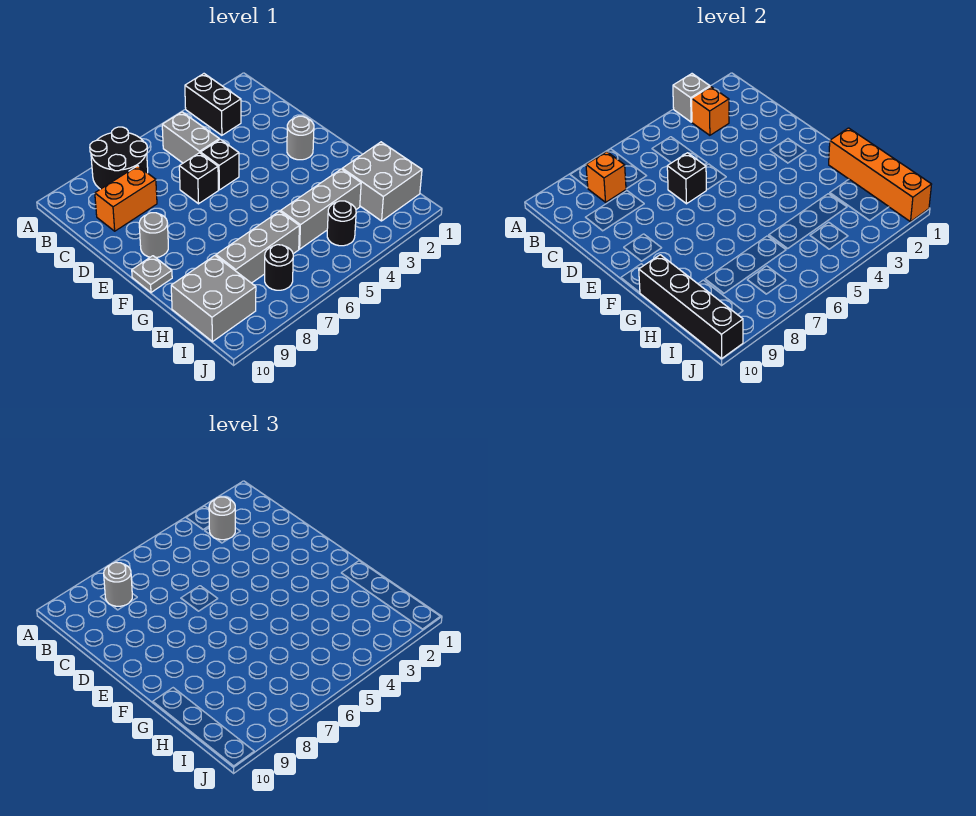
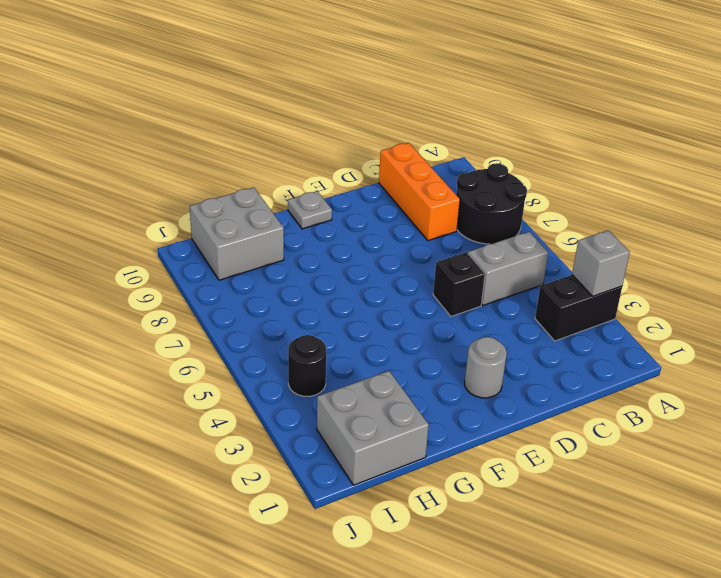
orange brick C8:C10 level 1 -> orange brick C8:C9 level 1
none -> black brick D6 level 1
none -> grey round brick E9 level 1
none -> grey brick H3:H5 level 1

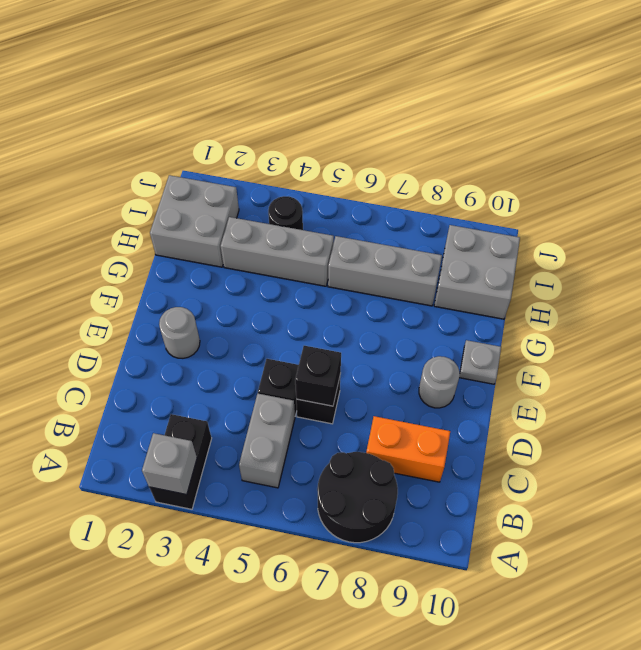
none -> black round brick I7 level 1
none -> orange brick B3 level 2
none -> orange brick B8 level 2

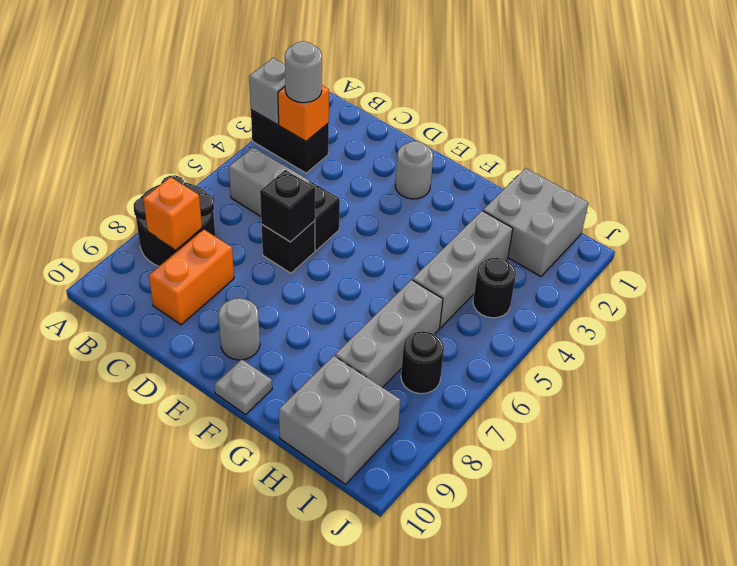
none -> orange brick G1:J1 level 2
none -> black brick G10:J10 level 2
none -> grey round brick B8 level 3

